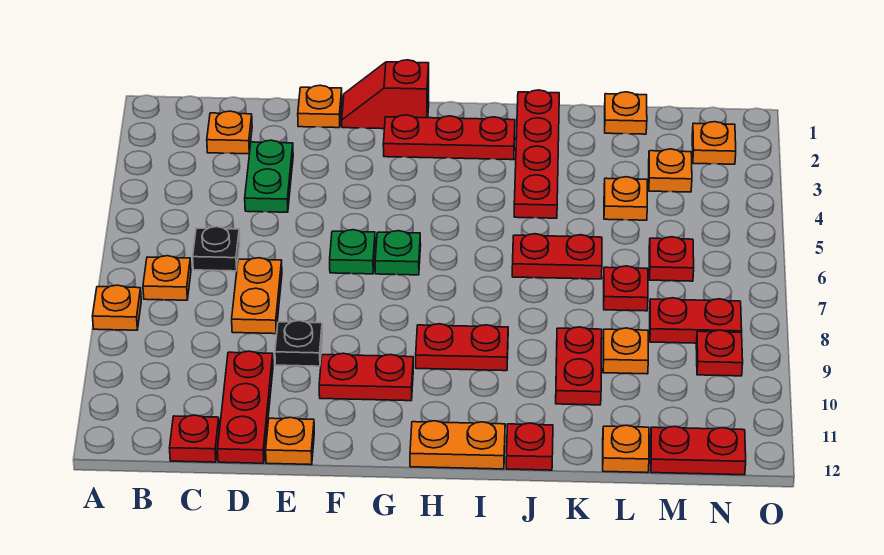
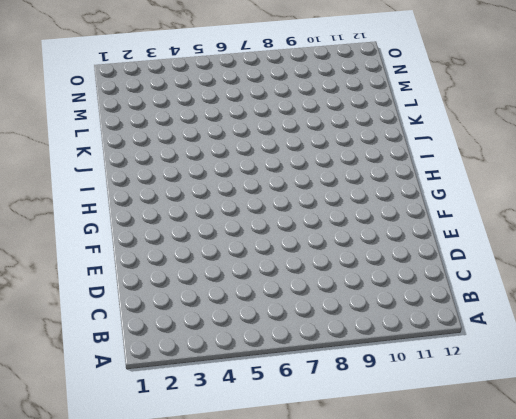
none -> orange plate A8 level 1
none -> orange plate B7 level 1
none -> orange plate C2 level 1
none -> black plate C6 level 1

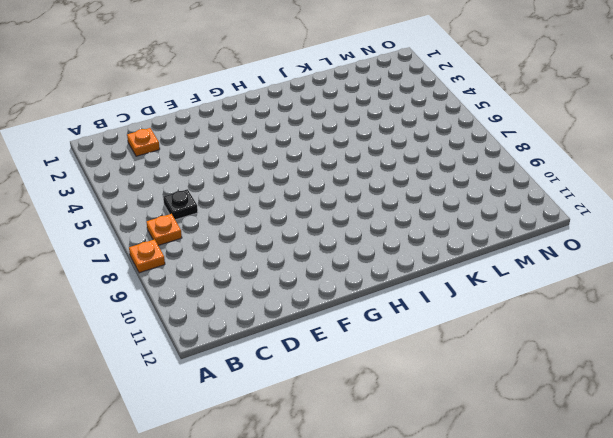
none -> red plate C12 level 1
none -> green plate D3:D4 level 1
none -> orange plate D7:D8 level 1
none -> red plate D10:D12 level 1

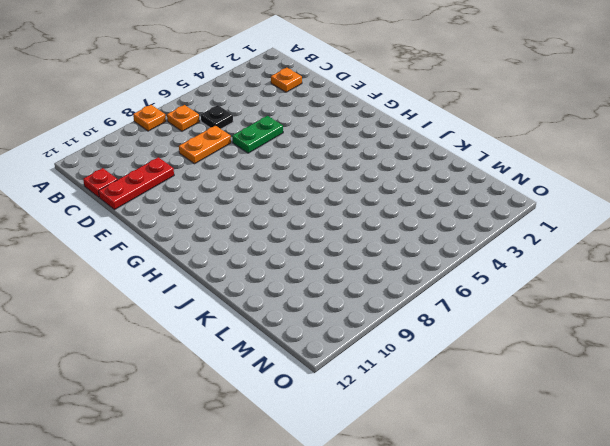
green plate E5:E6 level 1 -> green plate D3:D4 level 1
none -> orange plate E1 level 1
none -> black plate E9 level 1
none -> orange plate E12 level 1
none -> red slope F1:G1 level 1 top G

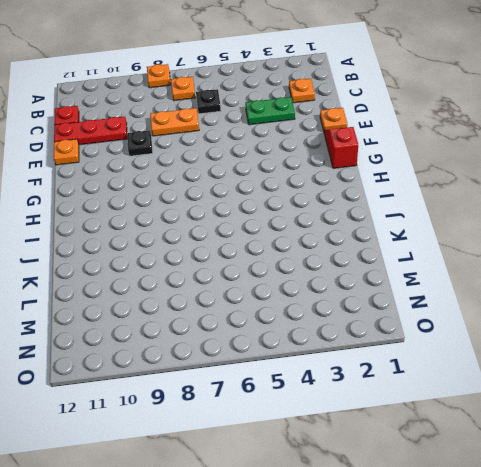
none -> green plate F6 level 1
none -> red plate F10:G10 level 1
none -> red plate G2:I2 level 1
none -> green plate G6 level 1

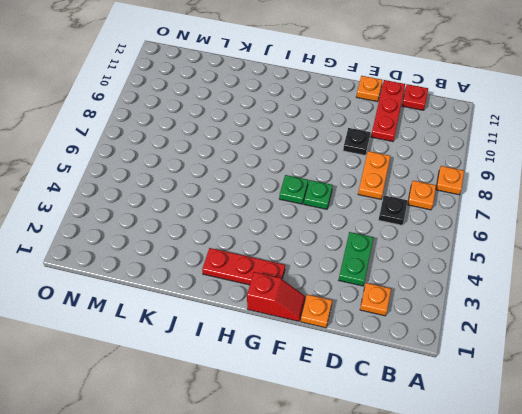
none -> red plate F10:G10 level 1
none -> red plate H9:I9 level 1
none -> orange plate H12:I12 level 1
none -> red plate J1:J4 level 1

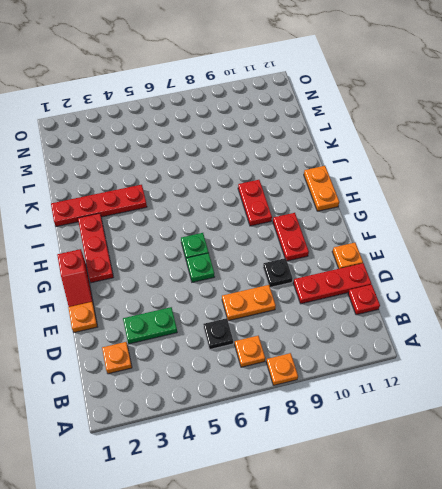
none -> red plate J6:K6 level 1
none -> red plate J12 level 1
none -> red plate K9:K10 level 1
none -> orange plate L1 level 1

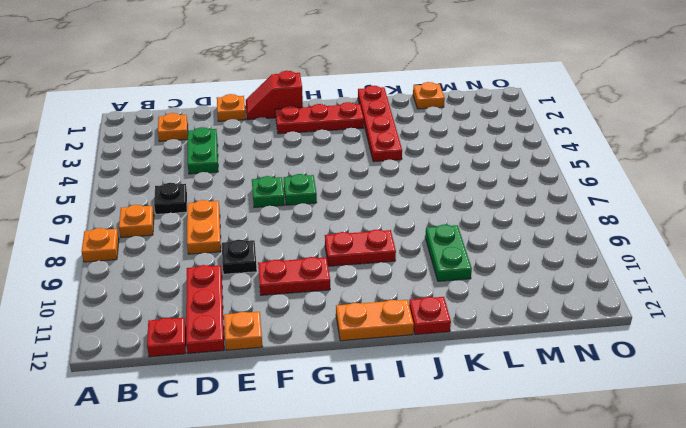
green plate K9:K10 level 1 -> red plate K9:K10 level 1
none -> red plate J6:K6 level 1
none -> orange plate L4 level 1
none -> red plate L7 level 1
none -> orange plate L9 level 1

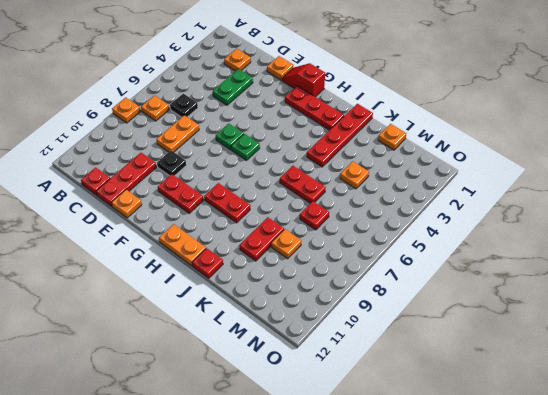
none -> orange plate L12 level 1
none -> orange plate M3 level 1
none -> red plate M6 level 1
none -> red plate M8:N8 level 1

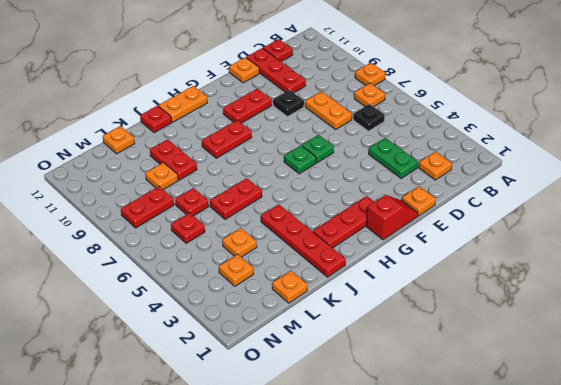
none -> red plate M12:N12 level 1
none -> orange plate N2 level 1
none -> red plate N9 level 1

